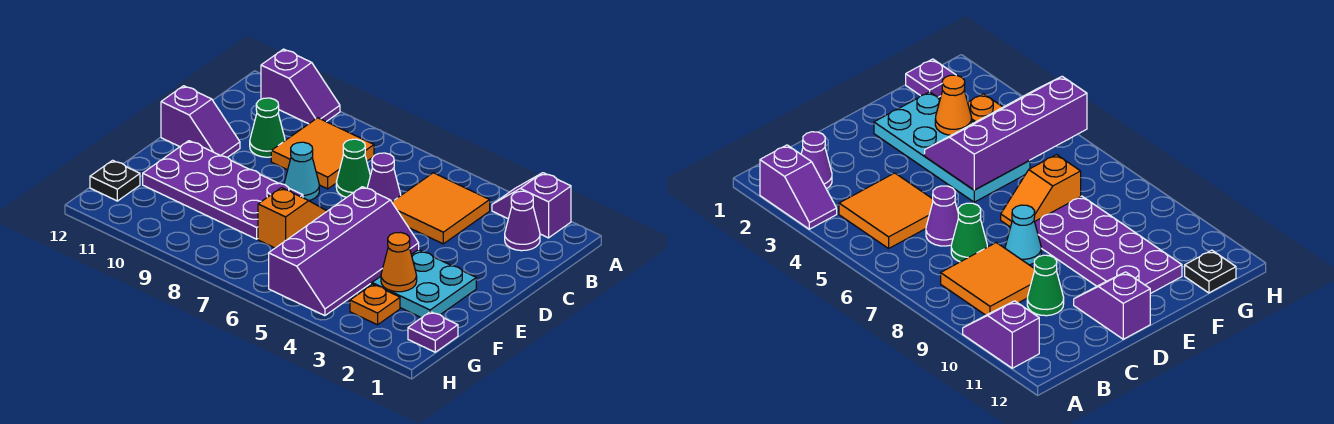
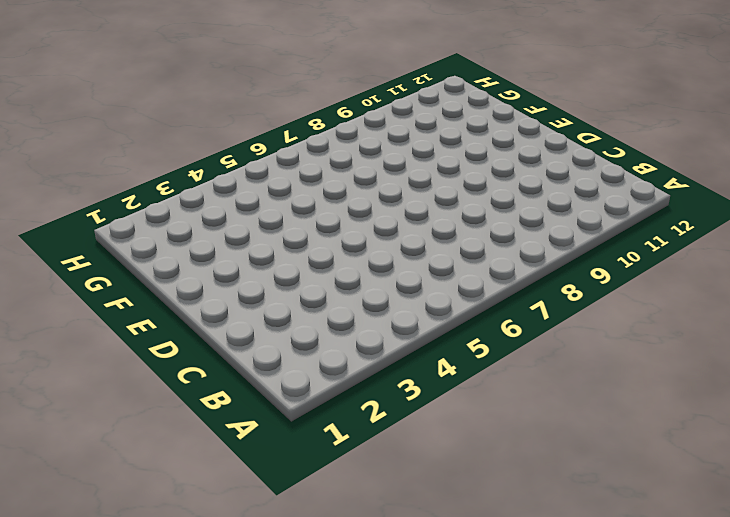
none -> purple slope A2:A3 level 1 top 2
none -> purple slope A10:A11 level 1 top 11
none -> purple cone B2 level 1

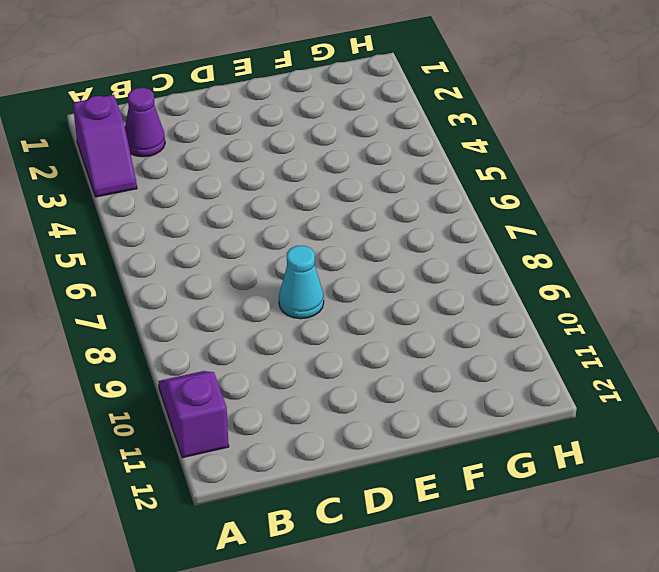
none -> orange tile B4:C5 level 1
none -> orange tile B8:C9 level 1
none -> purple cone C6 level 1

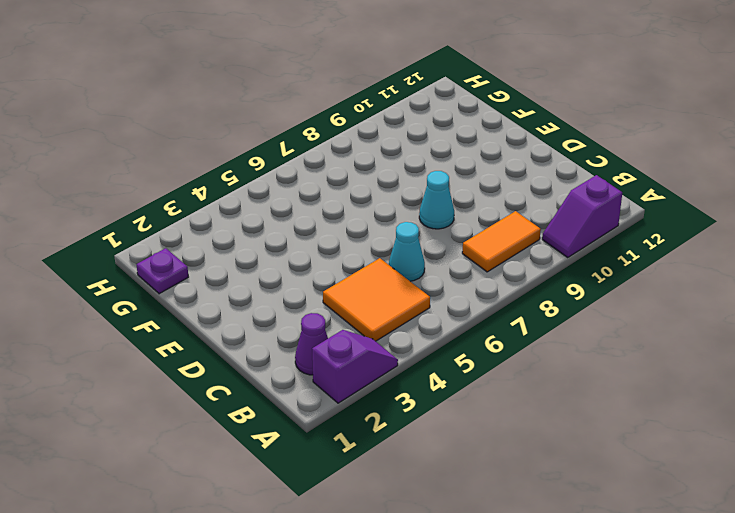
orange tile B8:B9 level 1 -> orange tile B8:C9 level 1
cyan cone C6 level 1 -> purple cone C6 level 1
none -> green cone C7 level 1
none -> green cone C10 level 1
none -> purple slope D11:D12 level 1 top 12

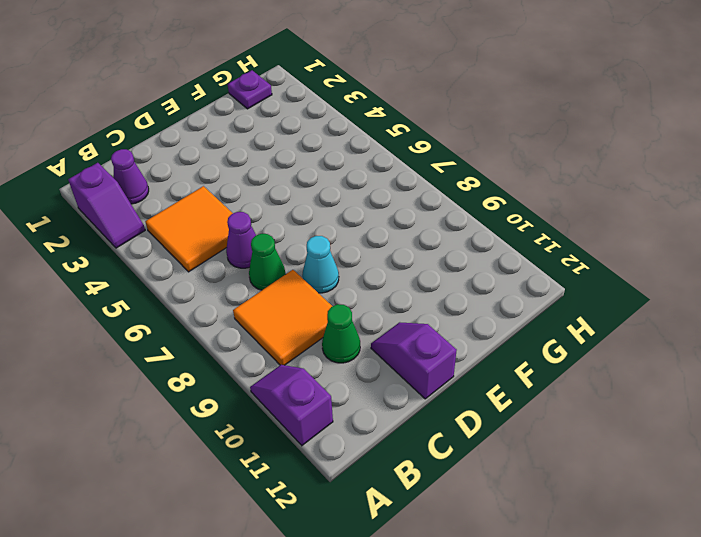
none -> cyan plate E2:F5 level 1
none -> orange slope E7:F7 level 1 top F
none -> purple plate E8:F11 level 1

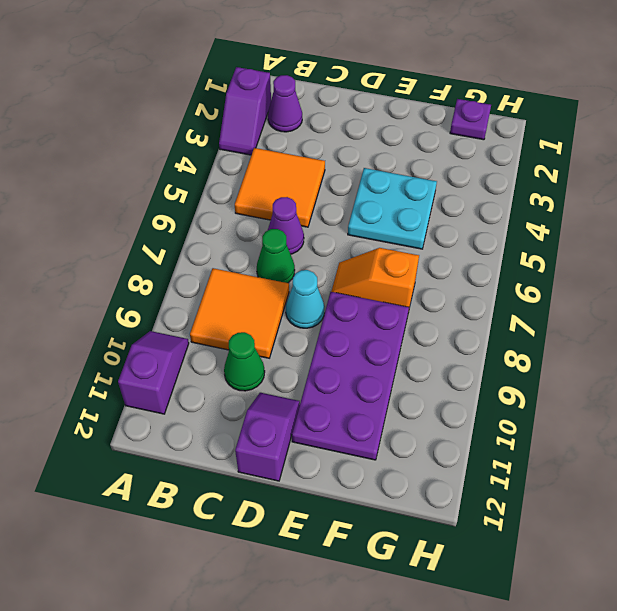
cyan plate E4:F5 level 1 -> cyan plate E2:F5 level 1
none -> orange plate G3 level 1
none -> black plate G12 level 1
none -> purple slope E4:H5 level 2 top 5

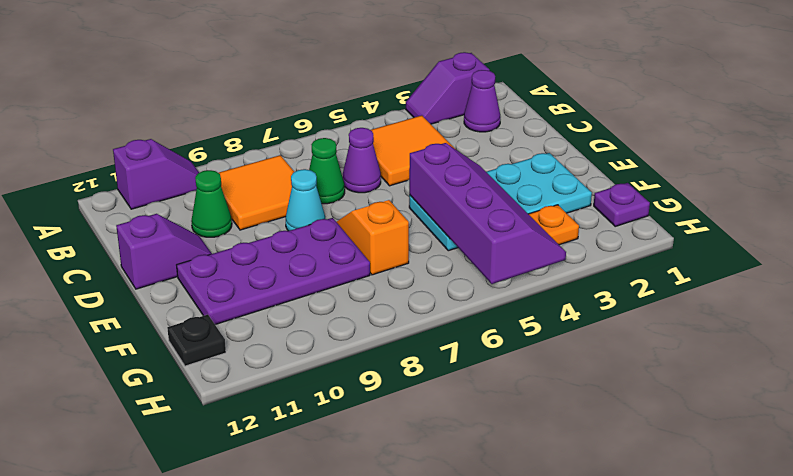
none -> orange cone F3 level 2

